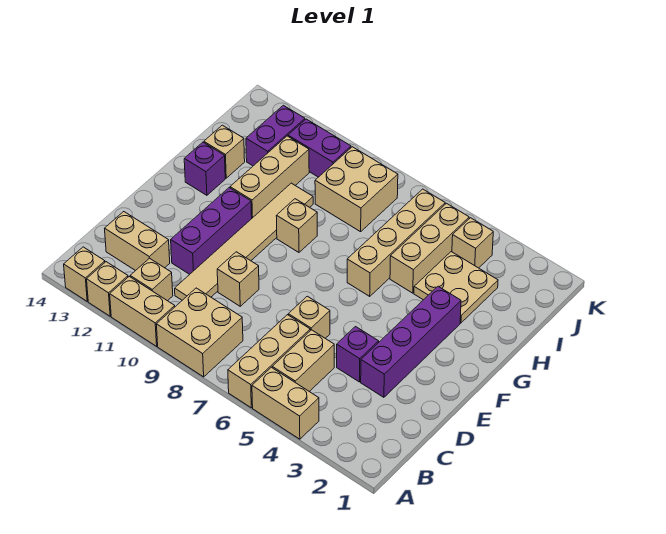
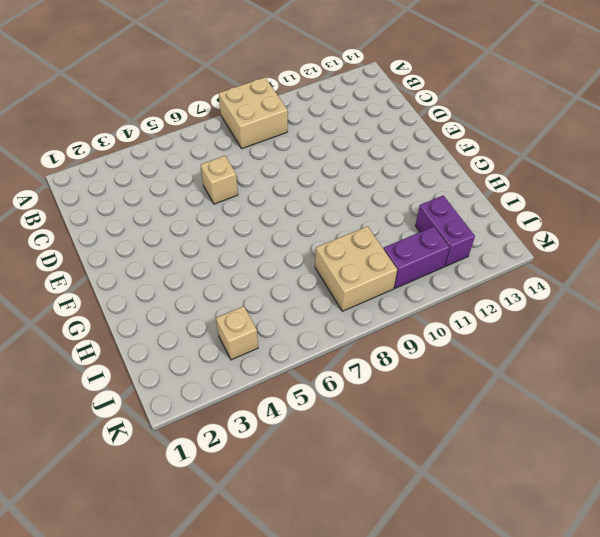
none -> tan brick A4:A5 level 1
none -> tan brick A6:C6 level 1
none -> tan brick A10:A11 level 1

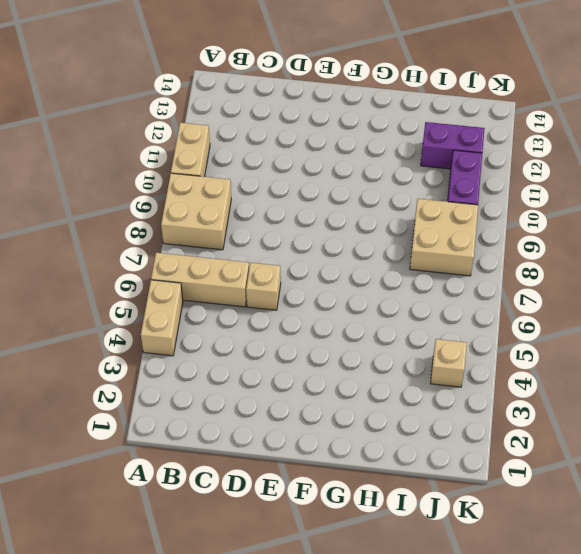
none -> tan brick A12 level 1
none -> tan brick A13 level 1
none -> tan brick B5:C5 level 1

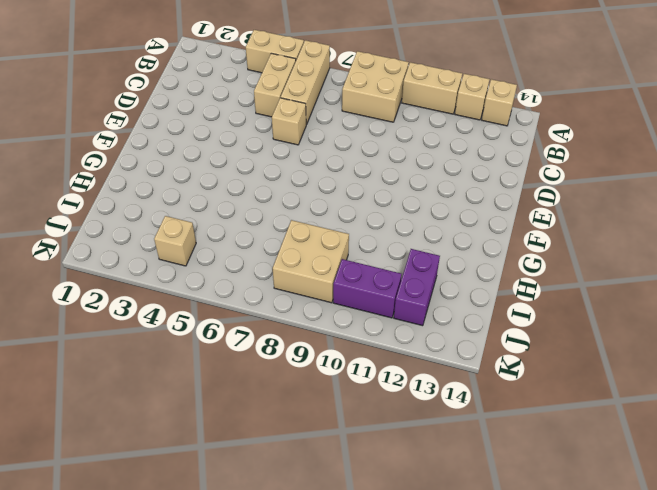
none -> tan brick B11 level 1
none -> tan tile C10:H10 level 1
none -> tan brick C12:C13 level 1

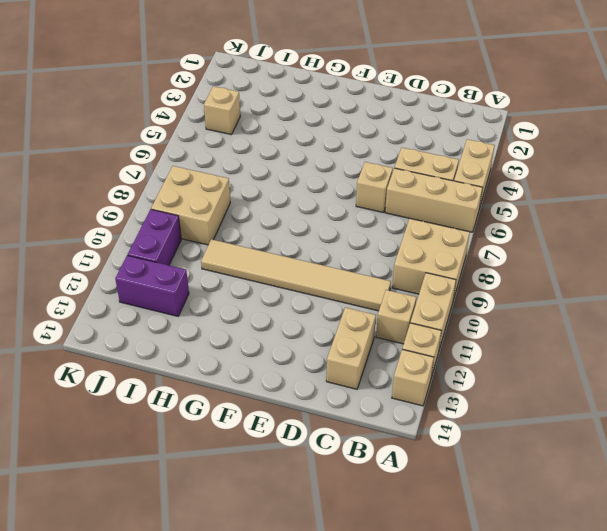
none -> purple brick D3:G3 level 1
none -> purple brick D4 level 1
none -> tan brick D9 level 1

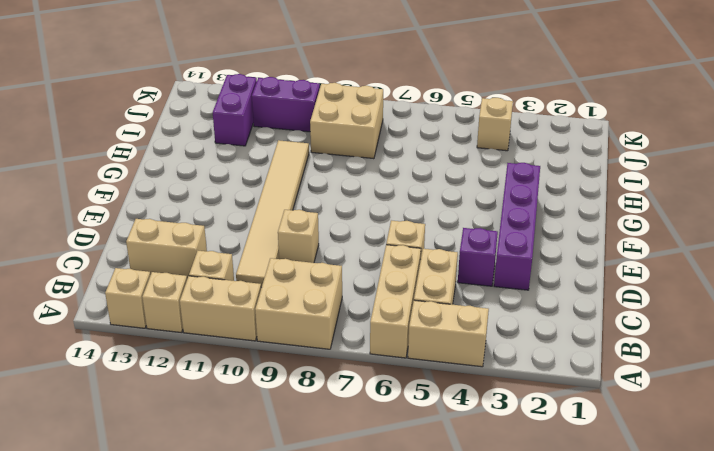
none -> purple brick D11:F11 level 1
none -> tan brick G6:J6 level 1
none -> tan brick G9 level 1

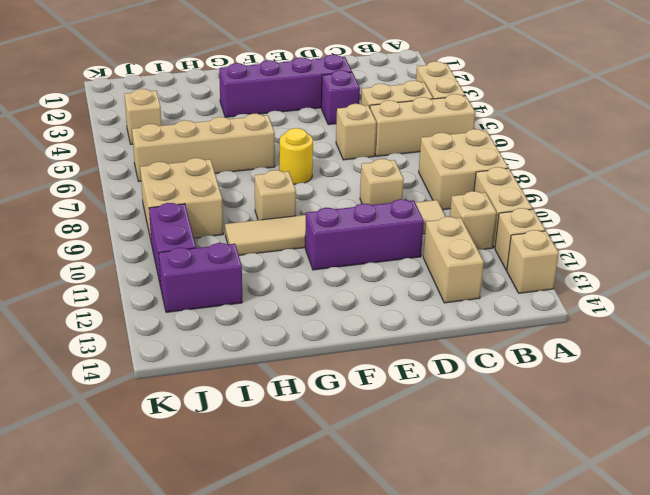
yellow round brick F7 level 1 -> none
none -> tan brick G11:I11 level 1
none -> purple brick G13 level 1
none -> tan plate H3:I4 level 1

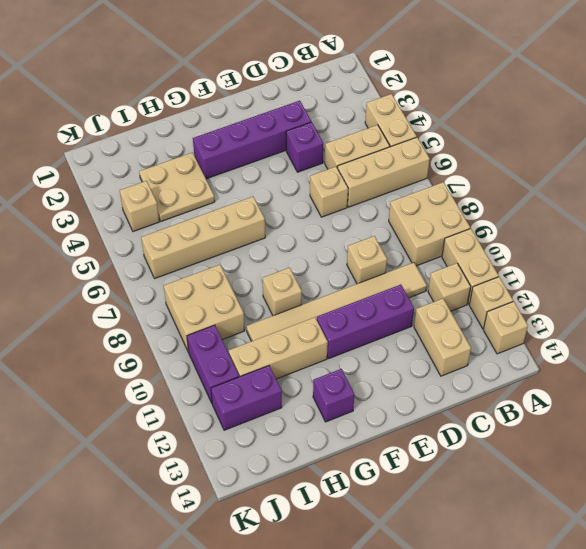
none -> tan brick H5:J5 level 1
none -> tan brick H13 level 1

